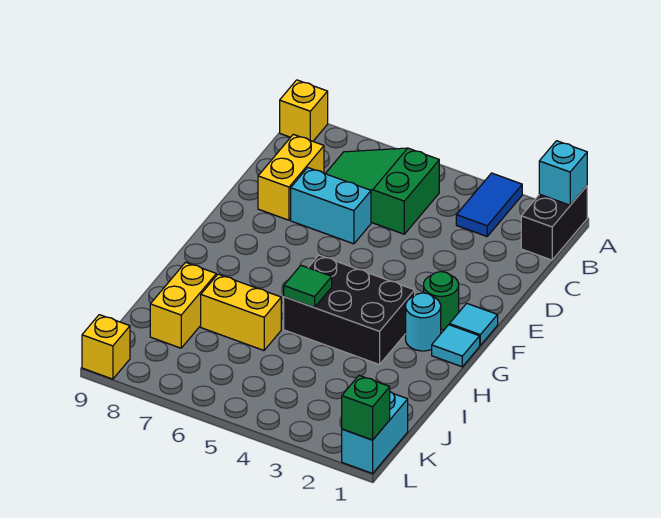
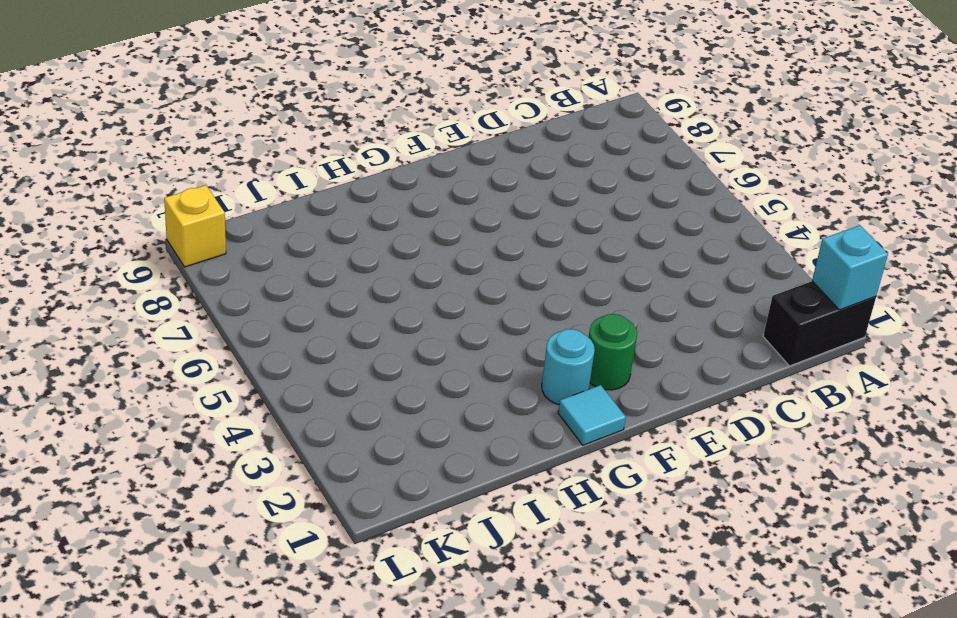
none -> blue tile A3:B3 level 1
none -> yellow brick A9 level 1
none -> green slope B5:C7 level 1 top 5

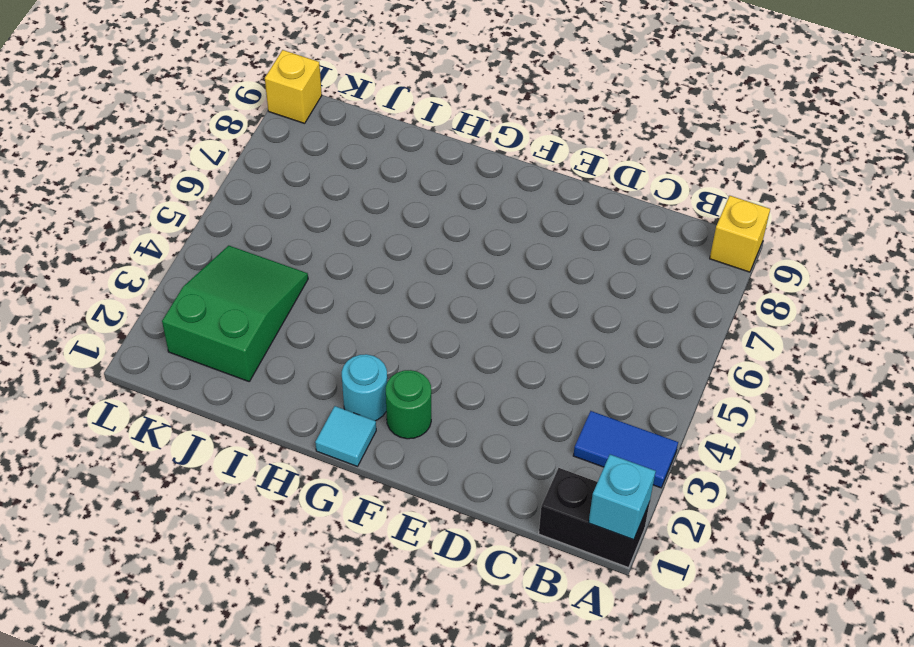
green slope J2:K4 level 1 top 2 -> green slope B5:C7 level 1 top 5
none -> yellow brick C8:D8 level 1
none -> cyan brick D6:D7 level 1
none -> cyan tile F1 level 1

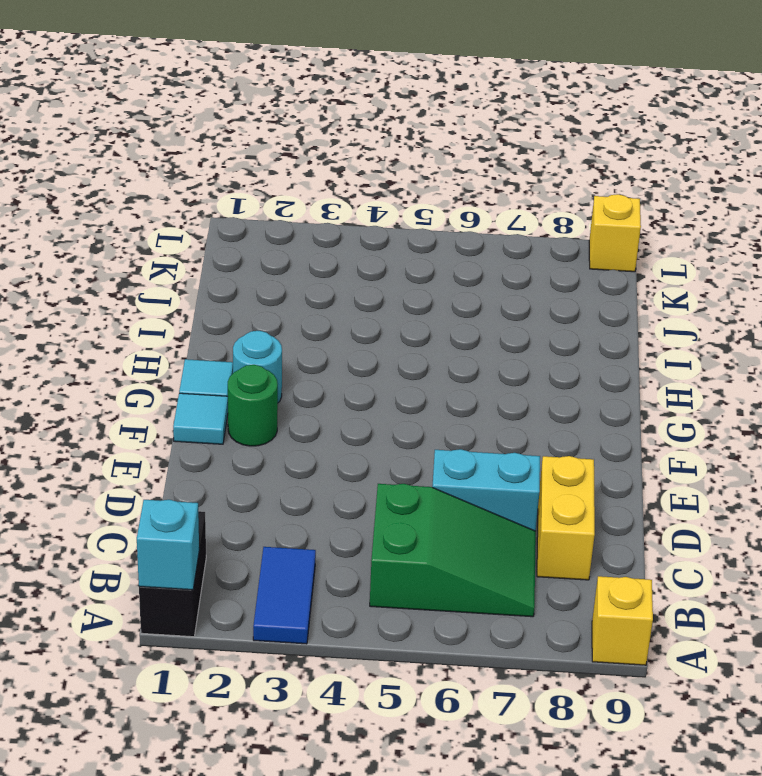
none -> black brick G3:H5 level 1
none -> yellow brick I6:I7 level 1
none -> yellow brick I8:J8 level 1

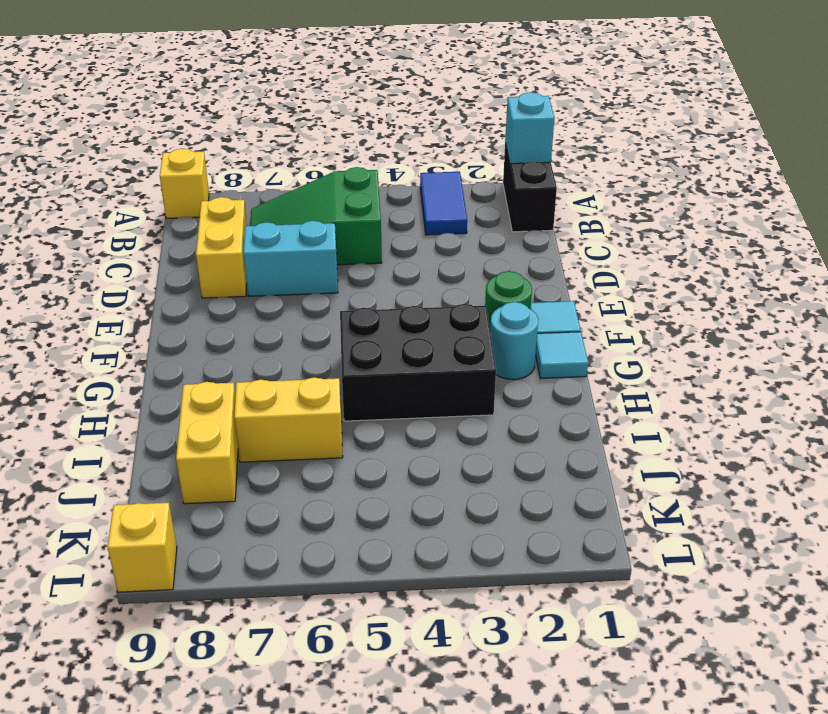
none -> cyan brick K1:L1 level 1
none -> green tile H5 level 2
none -> green brick L1 level 2

